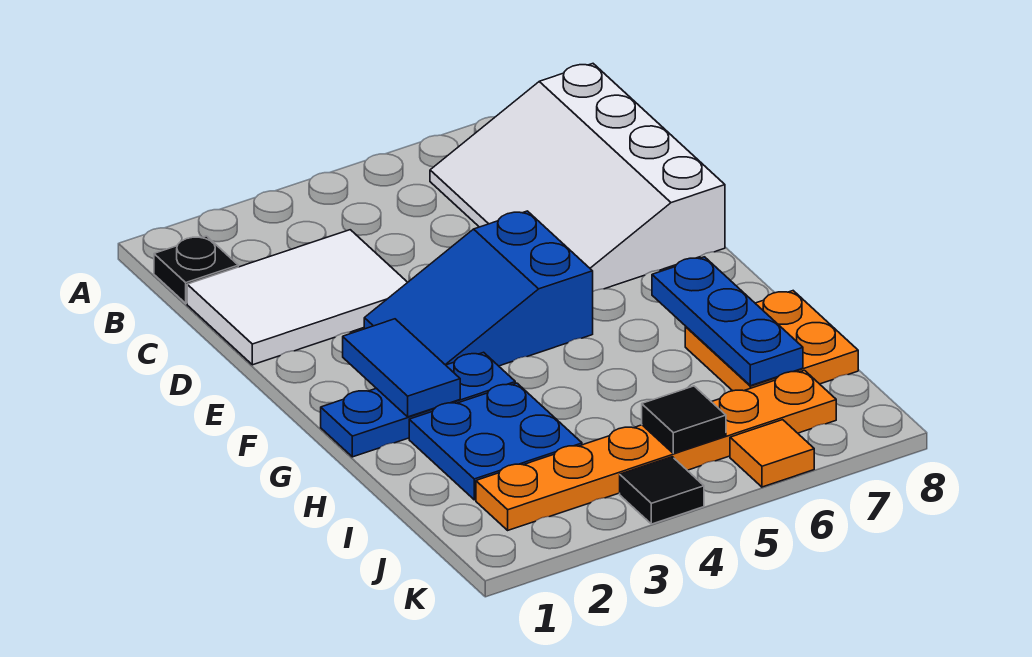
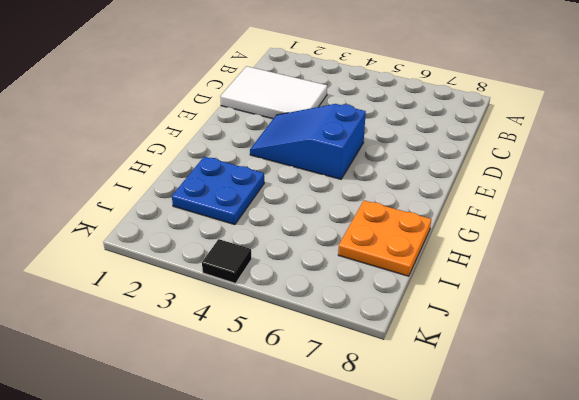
none -> black plate B1 level 1
none -> white slope B6:E8 level 1 top 8
none -> blue plate G1:G3 level 1

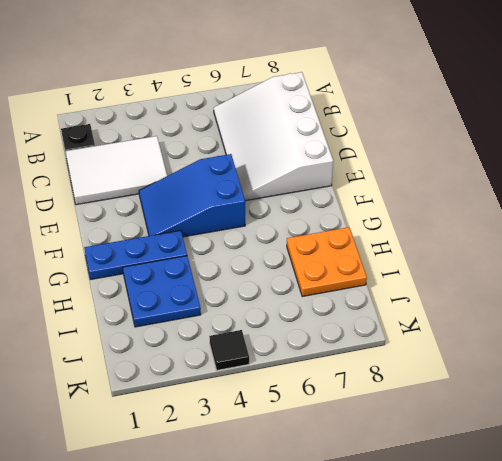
none -> orange plate J2:J7 level 1
none -> orange tile K6 level 1
none -> blue tile F2:G2 level 2

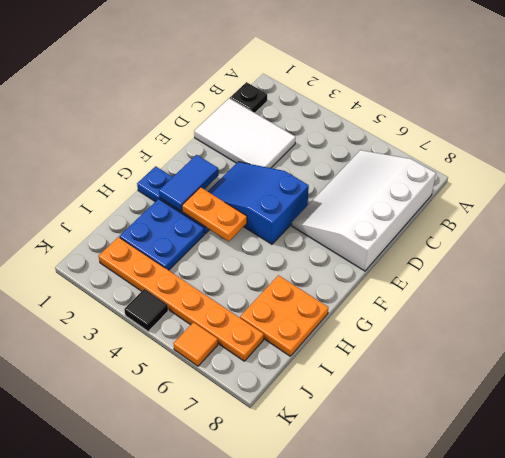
orange plate G3:G4 level 2 -> none
none -> blue plate G7:I7 level 2
none -> black tile J5 level 2

